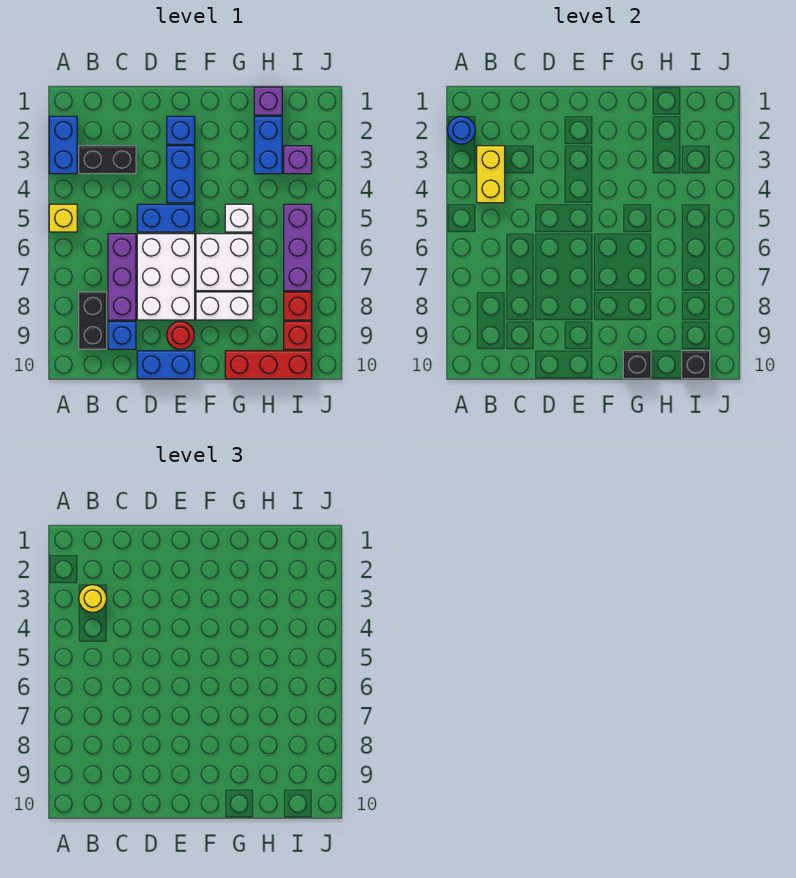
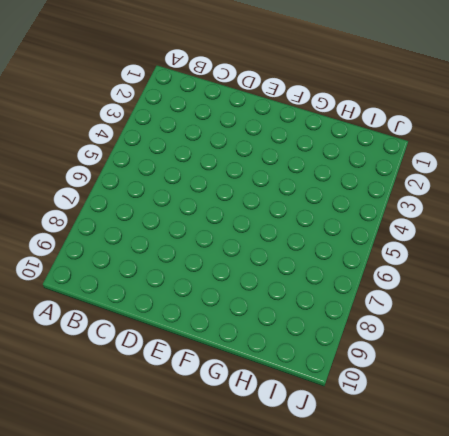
none -> blue brick A2:A3 level 1
none -> yellow brick A5 level 1
none -> black brick B3:C3 level 1

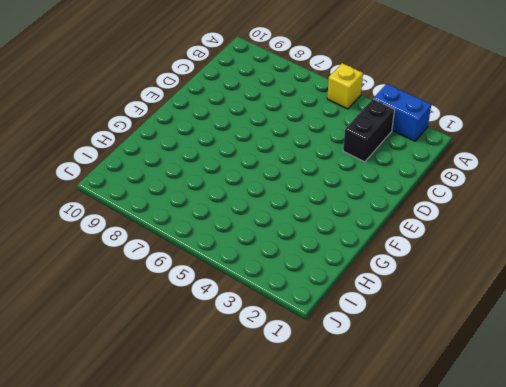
none -> black brick B8:B9 level 1
none -> purple brick C6:C8 level 1
none -> blue brick C9 level 1

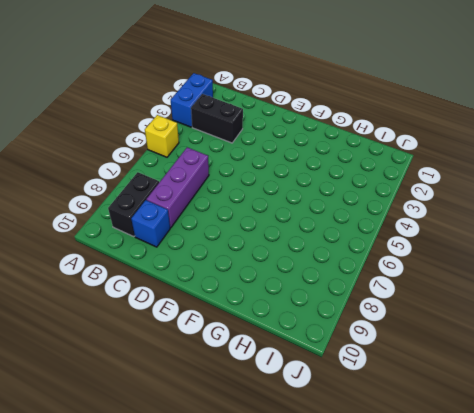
none -> blue brick D5:E5 level 1
none -> white brick D6:E8 level 1
none -> blue brick D10:E10 level 1

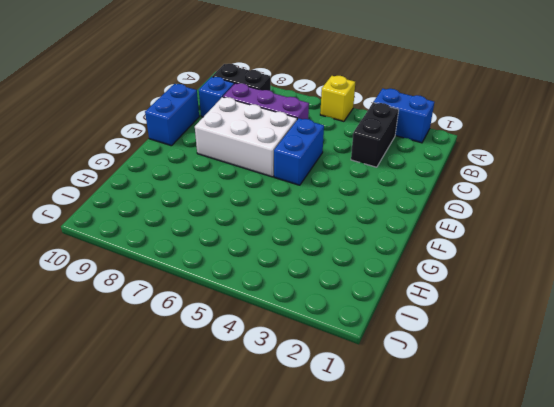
none -> blue brick E2 level 1
none -> blue brick E3:E4 level 1
none -> red round brick E9 level 1

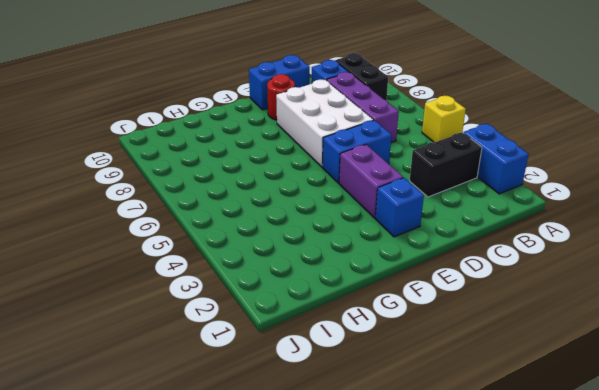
purple brick E3:E4 level 1 -> blue brick E3:E4 level 1
none -> white brick F6:G7 level 1
none -> white brick F8:G8 level 1
none -> white brick G5 level 1

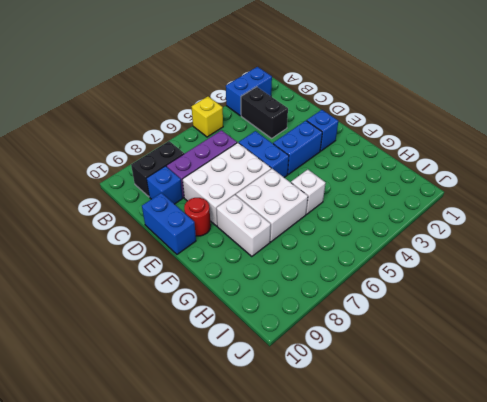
none -> red brick G10:I10 level 1
none -> purple brick H1 level 1
none -> blue brick H2:H3 level 1

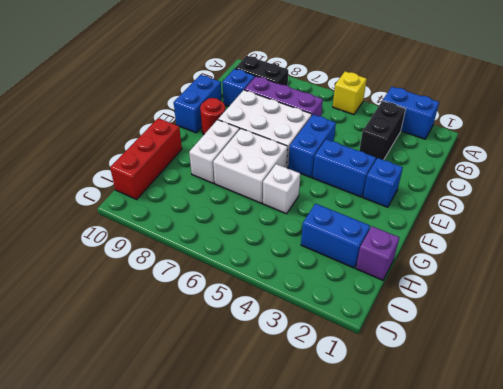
none -> purple brick I3 level 1
none -> purple brick I5:I7 level 1
none -> red brick I8 level 1

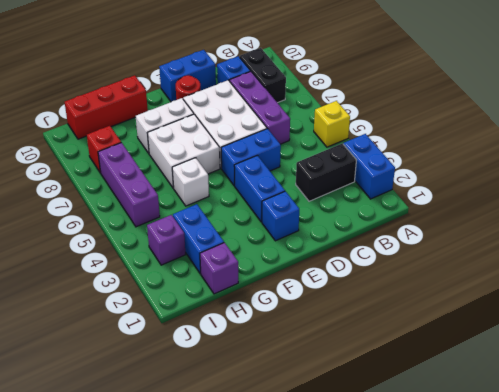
none -> red brick I9 level 1
none -> blue round brick A2 level 2
none -> yellow brick B3:B4 level 2

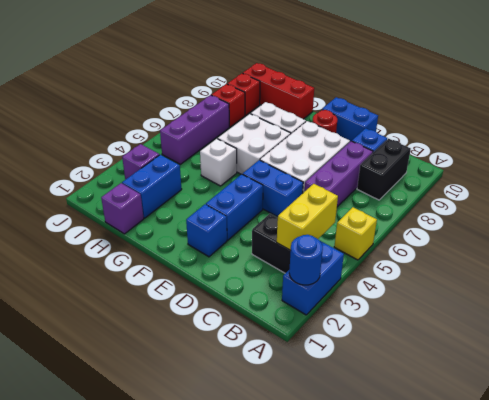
none -> black brick G10 level 2
none -> black brick I10 level 2
none -> yellow round brick B3 level 3

